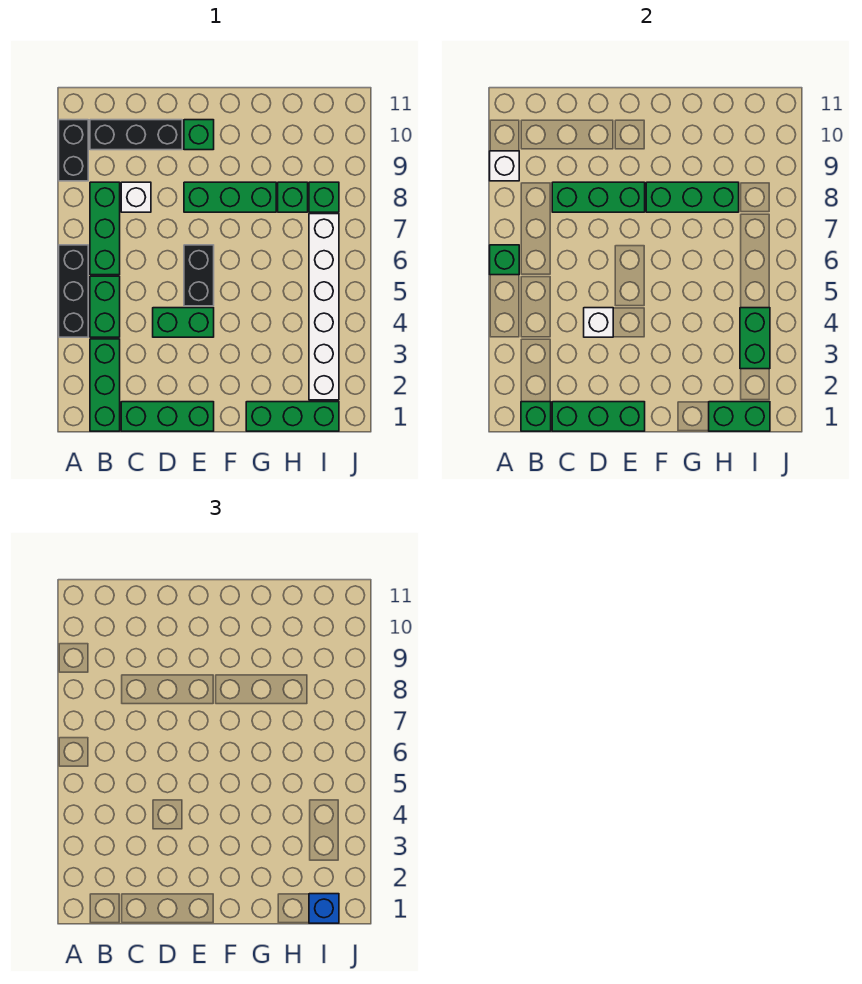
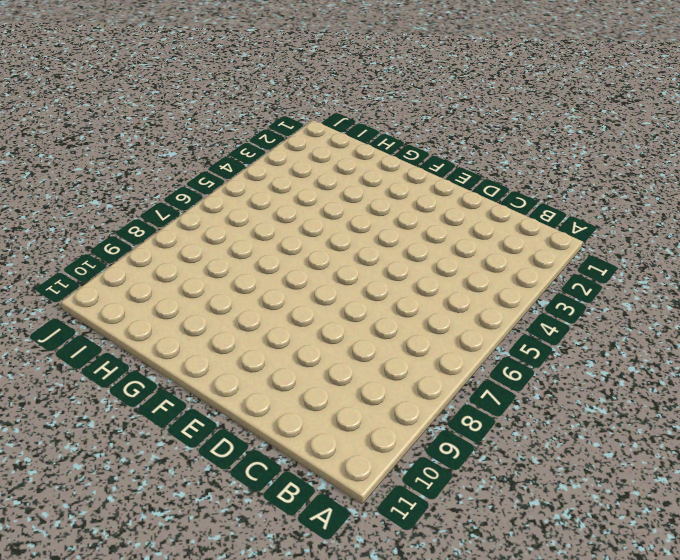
none -> black brick A4:A6 level 1
none -> black brick A9:A10 level 1
none -> green brick B1:B3 level 1

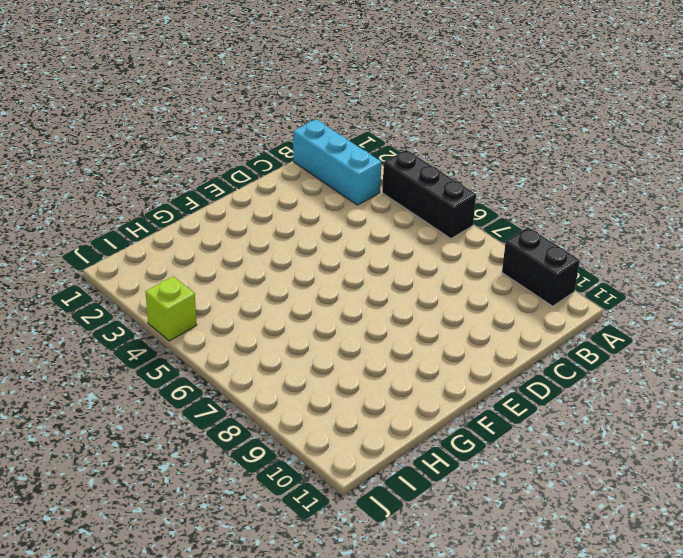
cyan brick B1:B3 level 1 -> green brick B1:B3 level 1
lime brick J4 level 1 -> none
none -> green brick B4:B5 level 1
none -> green brick B6:B8 level 1
none -> black brick B10:D10 level 1

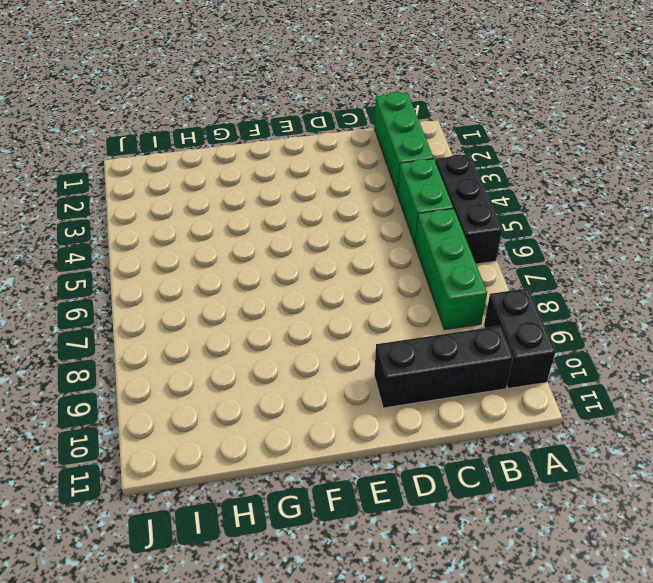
none -> green brick C1:E1 level 1
none -> white brick C8 level 1
none -> green brick D4:E4 level 1

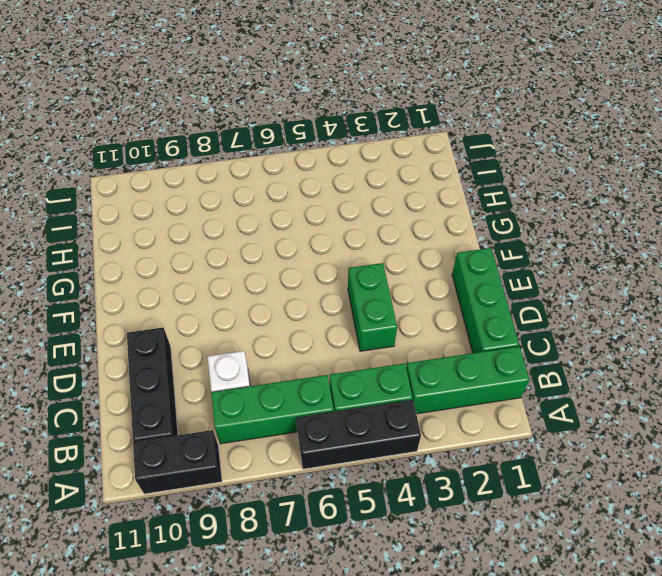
none -> black brick E5:E6 level 1
none -> green brick E8:G8 level 1
none -> green brick E10 level 1

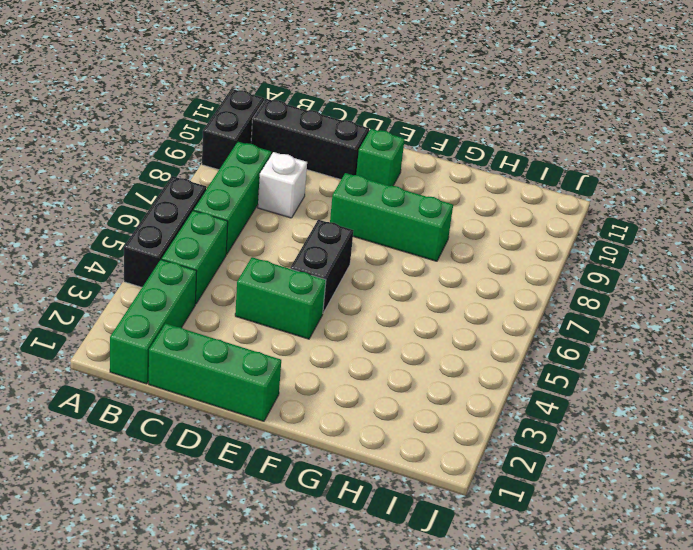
none -> green brick G1:I1 level 1
none -> green brick H8 level 1
none -> white brick I2:I7 level 1

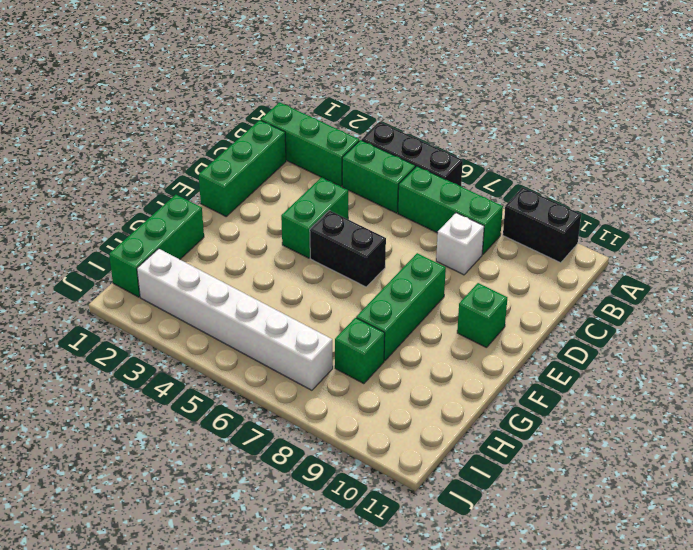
none -> black brick B10:D10 level 1
none -> green brick I8 level 1
none -> green brick A6 level 2

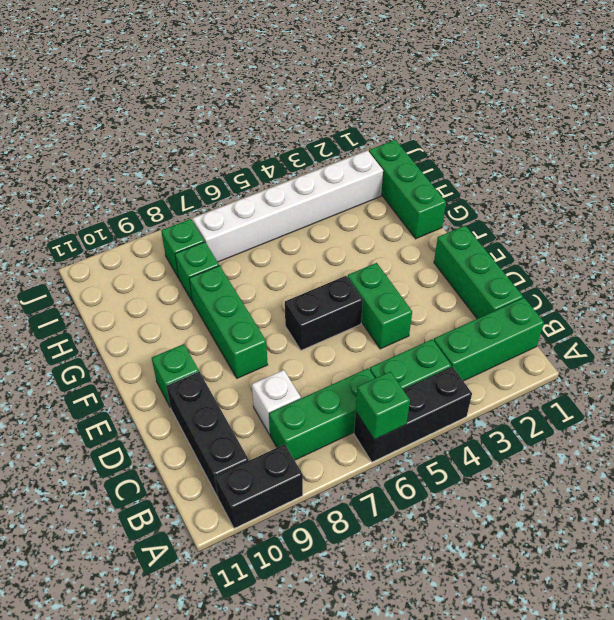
none -> white brick A9 level 2
none -> green brick B1 level 2
none -> green brick C1:E1 level 2

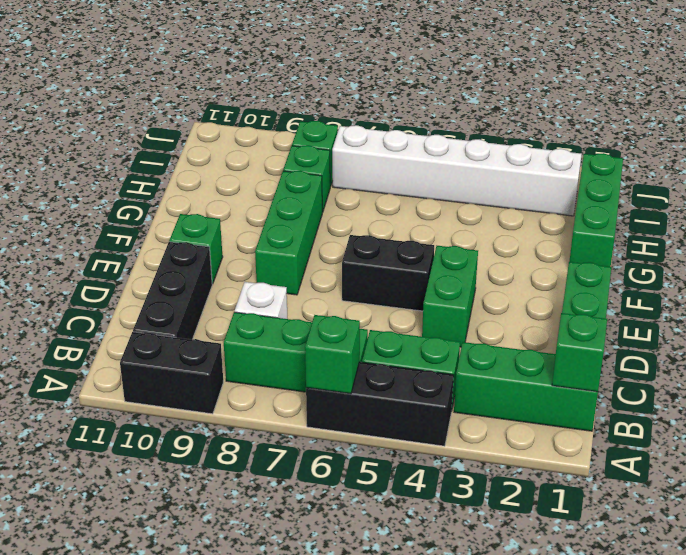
none -> white brick A9 level 2
none -> green brick C1:E1 level 2
none -> green brick C8:E8 level 2

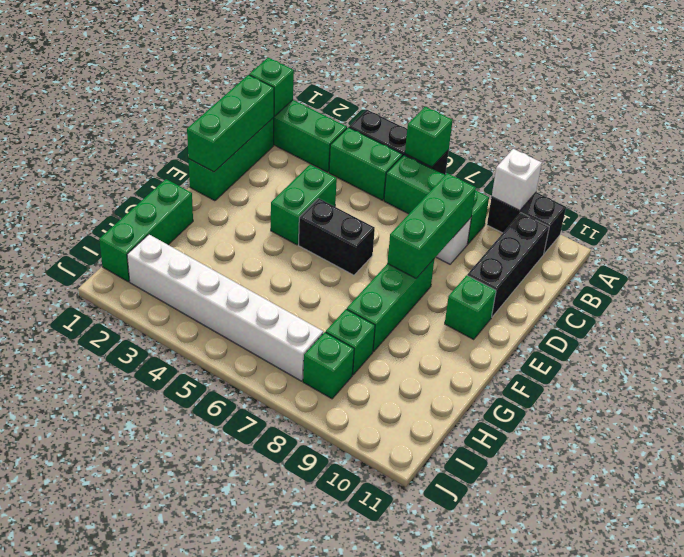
none -> white brick D4 level 2
none -> green brick F8:H8 level 2
none -> green brick H1:I1 level 2

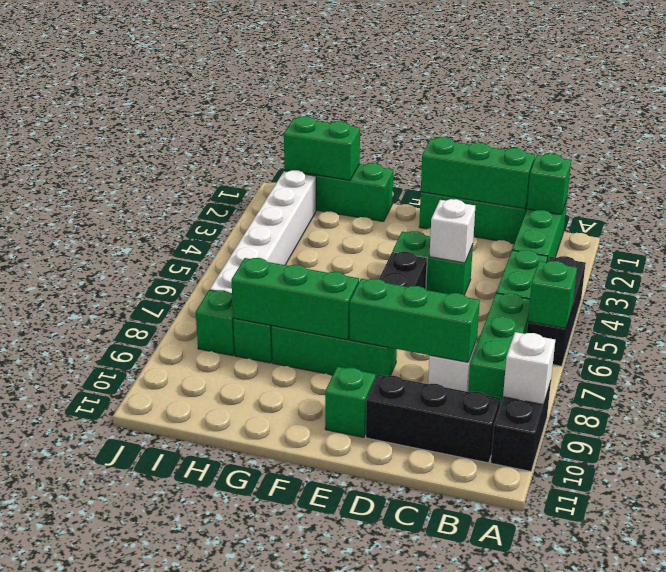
none -> green brick I3:I4 level 2
none -> blue brick I1 level 3

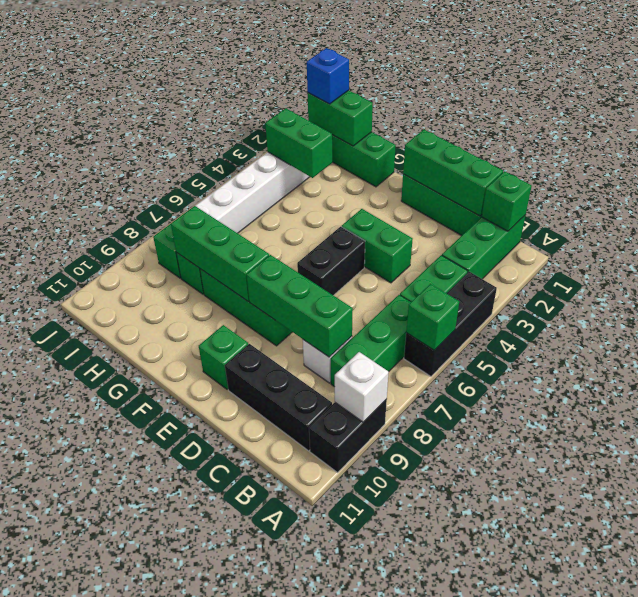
green brick H3:I3 level 2 -> green brick I3:I4 level 2
none -> white brick D4 level 2

